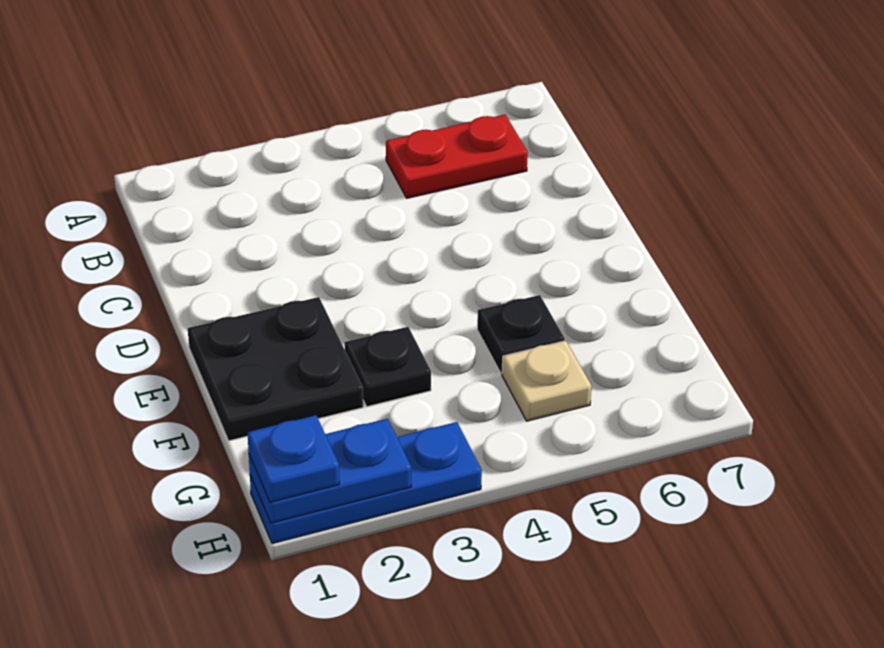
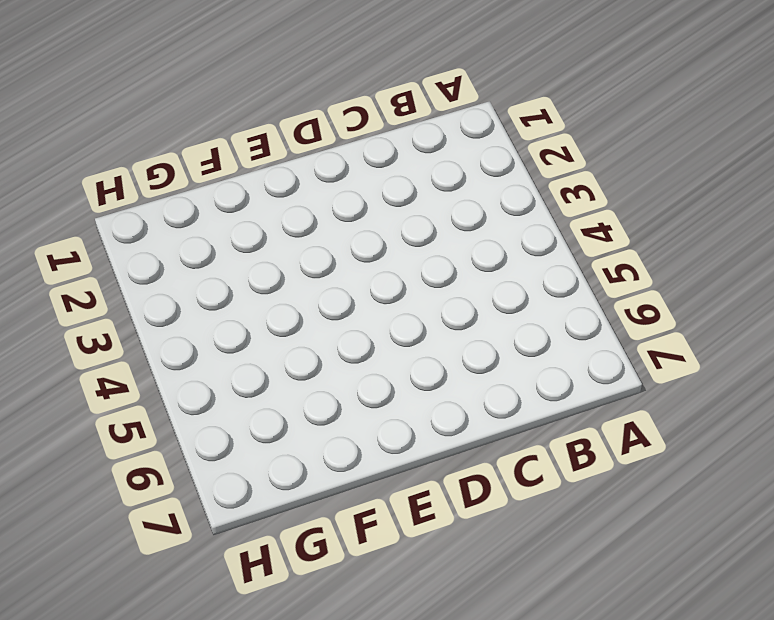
none -> red plate B5:B6 level 1
none -> black plate E1:F2 level 1

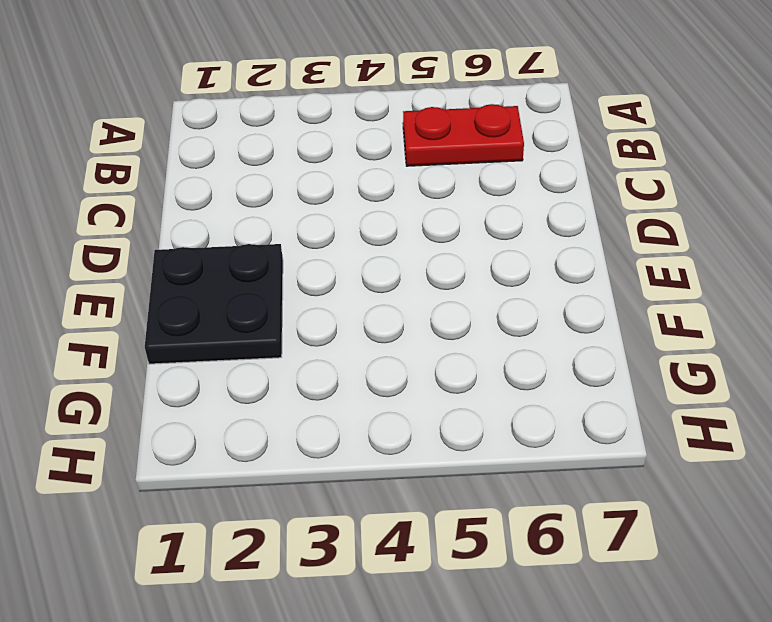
none -> black plate F3 level 1
none -> black plate F5 level 1

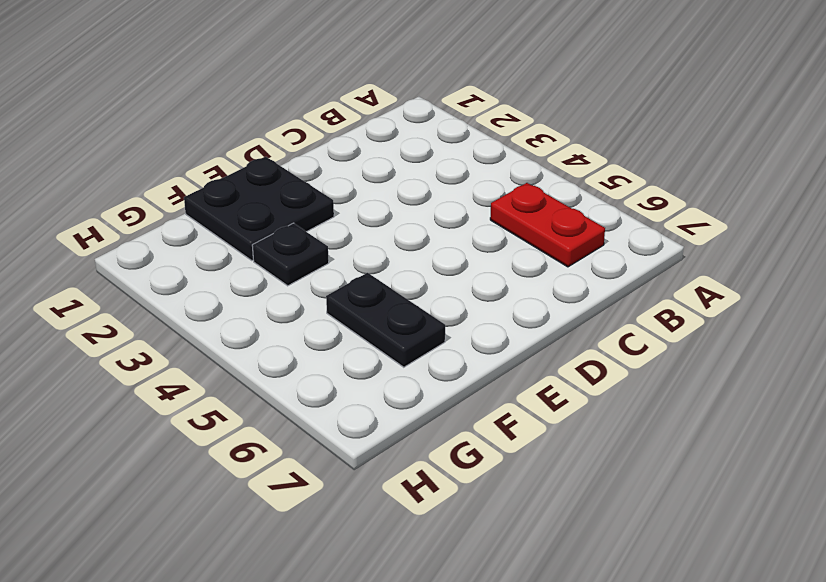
black plate F5:F6 level 1 -> black plate F5 level 1
none -> tan plate G5 level 1
none -> blue plate H1:H3 level 1

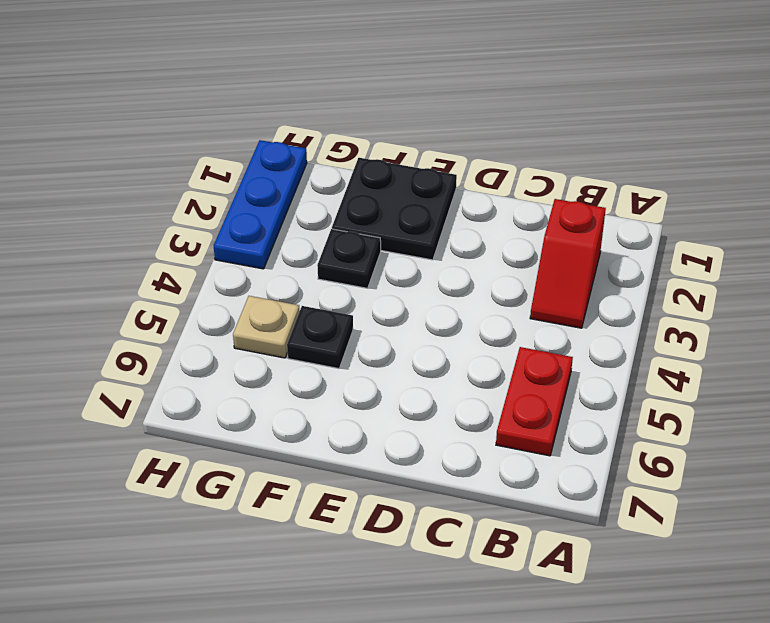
red slope B2:B3 level 1 top 2 -> none
none -> blue plate H1:H2 level 2
none -> blue plate H1 level 3

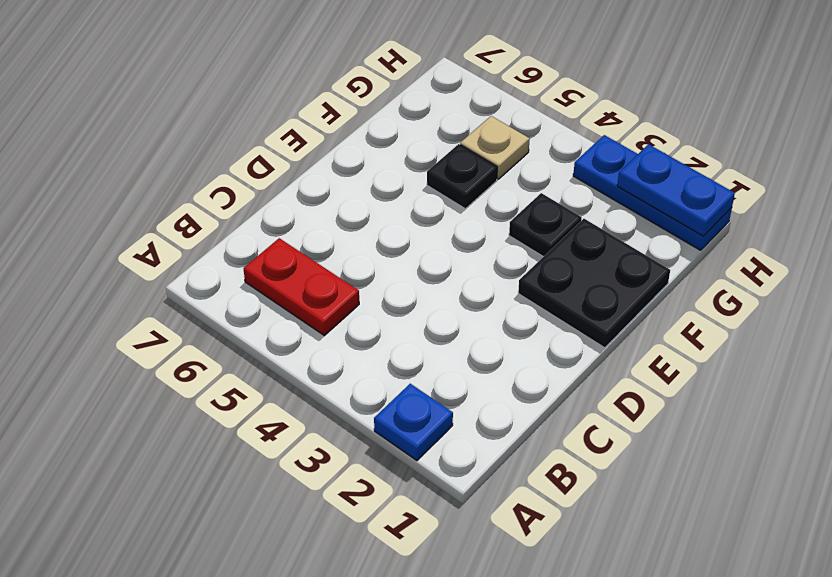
blue plate A2 level 1 -> blue plate H1 level 3

